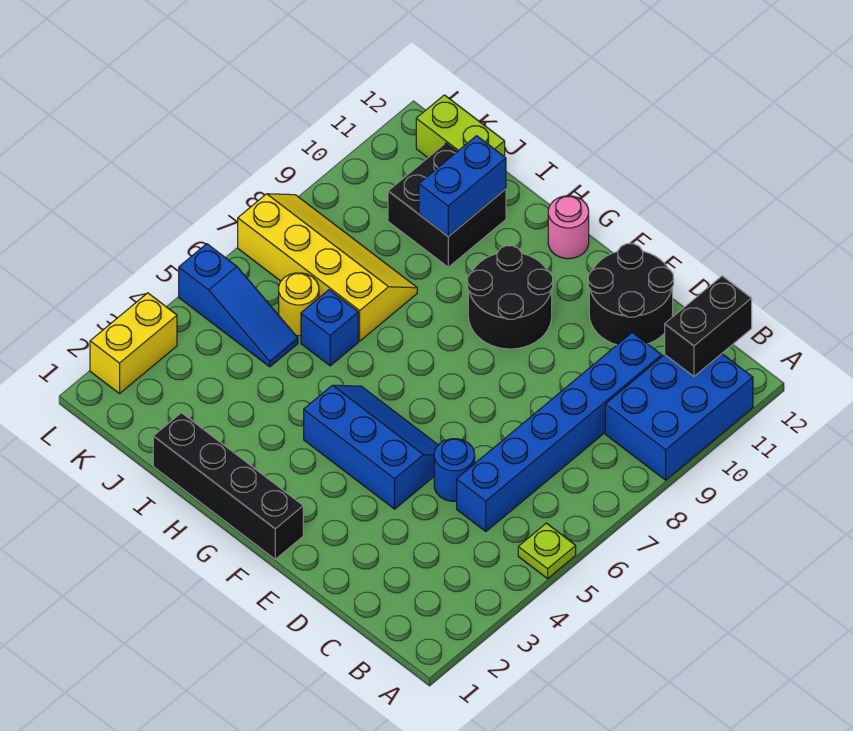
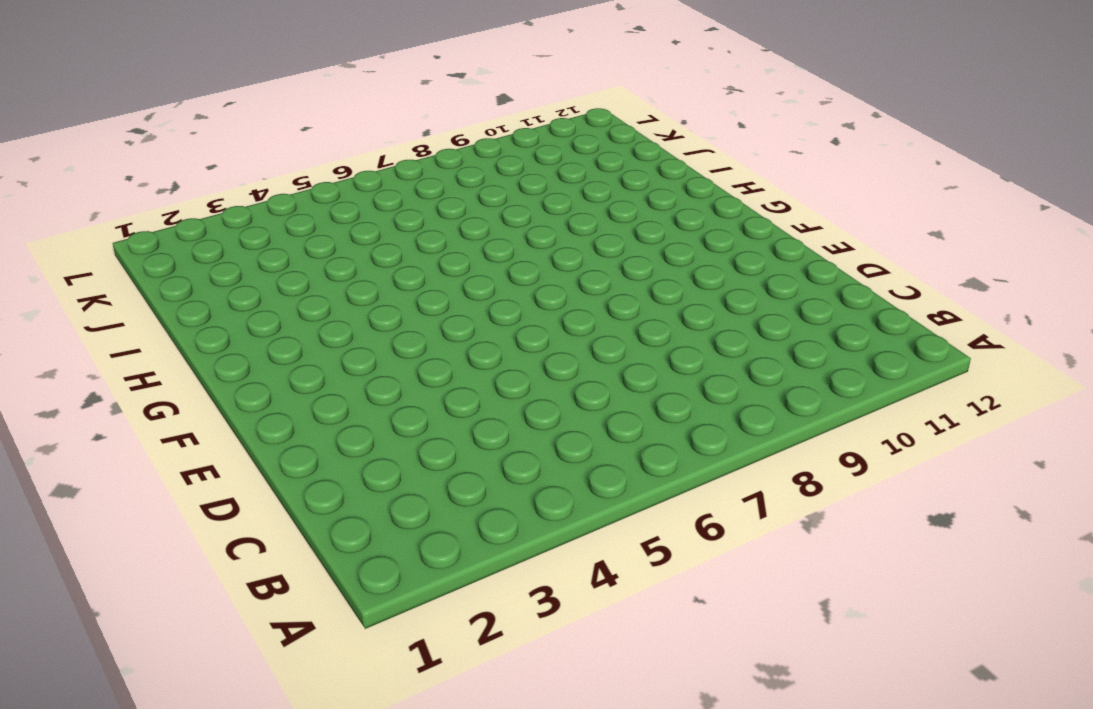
none -> lime plate A5 level 1
none -> blue brick A9:B11 level 1
none -> blue brick C5:C10 level 1

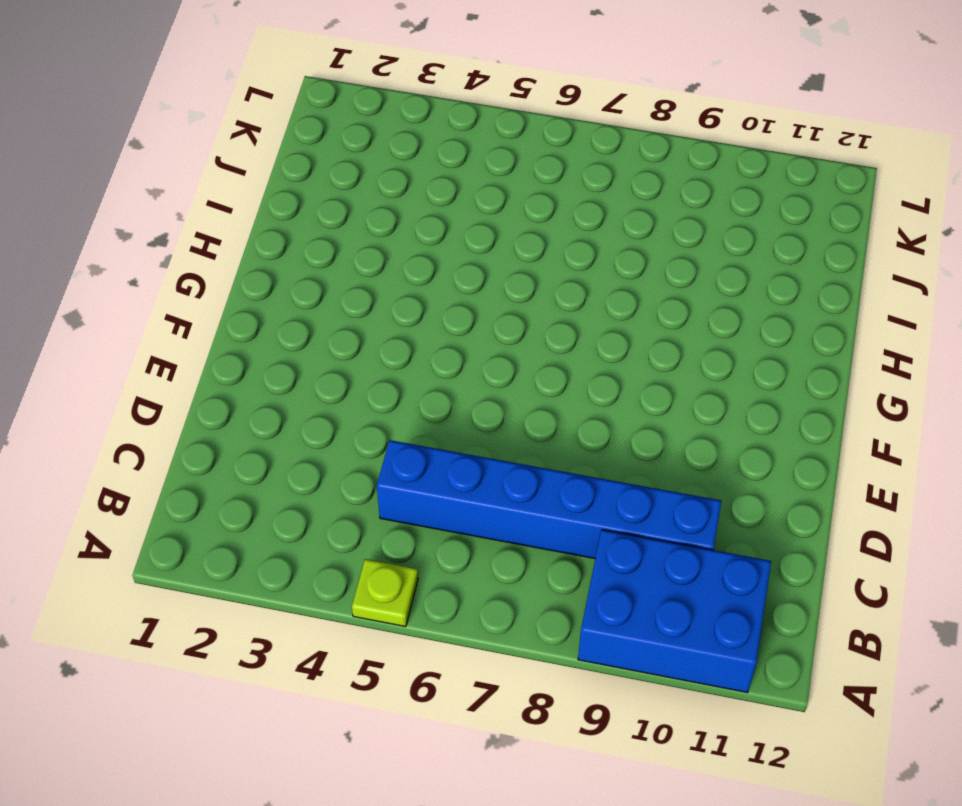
none -> blue round brick D5 level 1
none -> black round brick D11:E12 level 1
none -> blue slope E4:G5 level 1 top 4

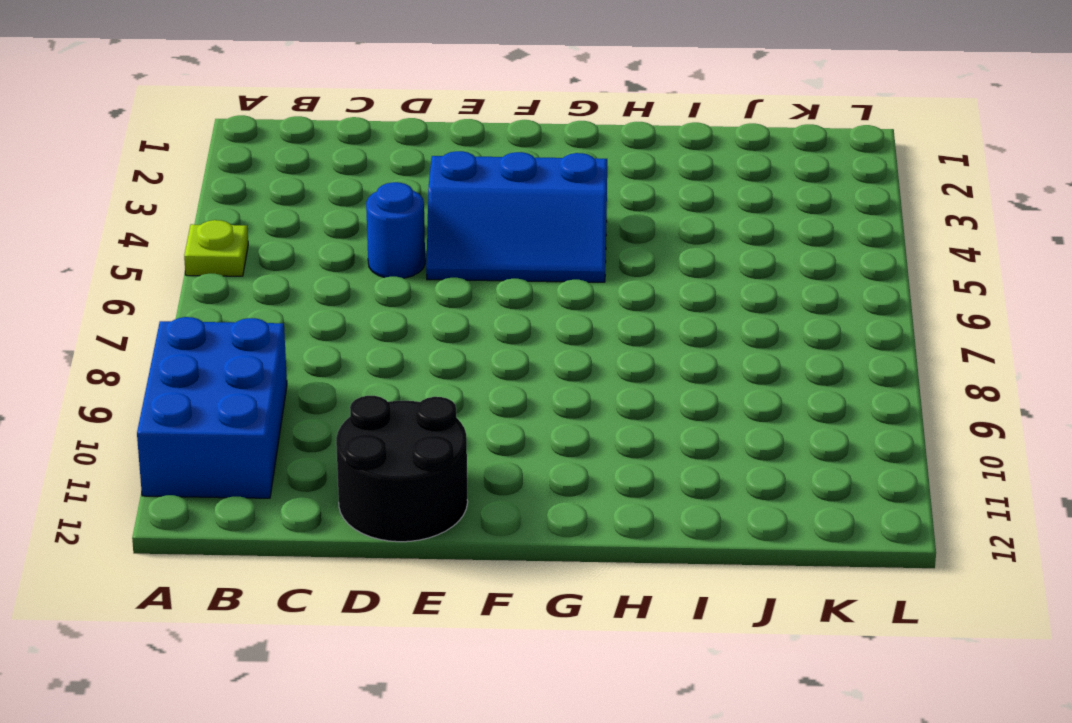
none -> blue brick C5:C10 level 1
none -> black brick F1:I1 level 1
none -> black round brick F9:G10 level 1

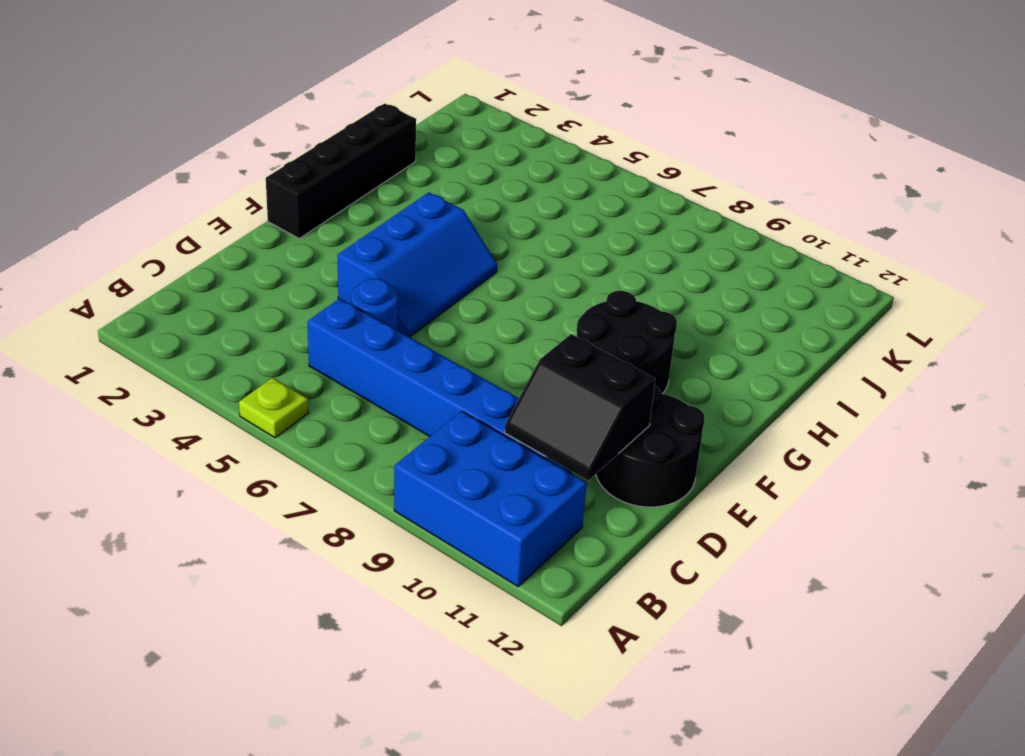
black slope C10:D11 level 2 top D -> none
none -> pink round brick G12 level 1
none -> blue brick I6 level 1
none -> yellow slope I7:L8 level 1 top 7

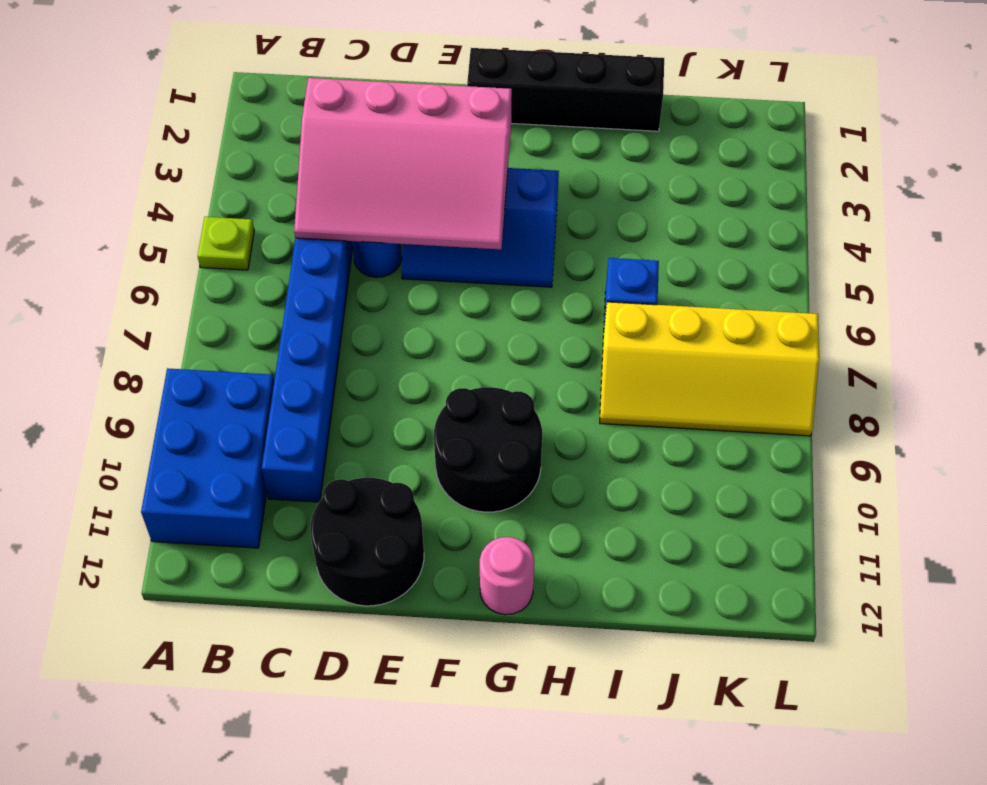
pink slope C3:F5 level 2 top 3 -> none
none -> black brick I10:J11 level 1
none -> blue slope J5:L5 level 1 top L
none -> yellow round brick J6 level 1

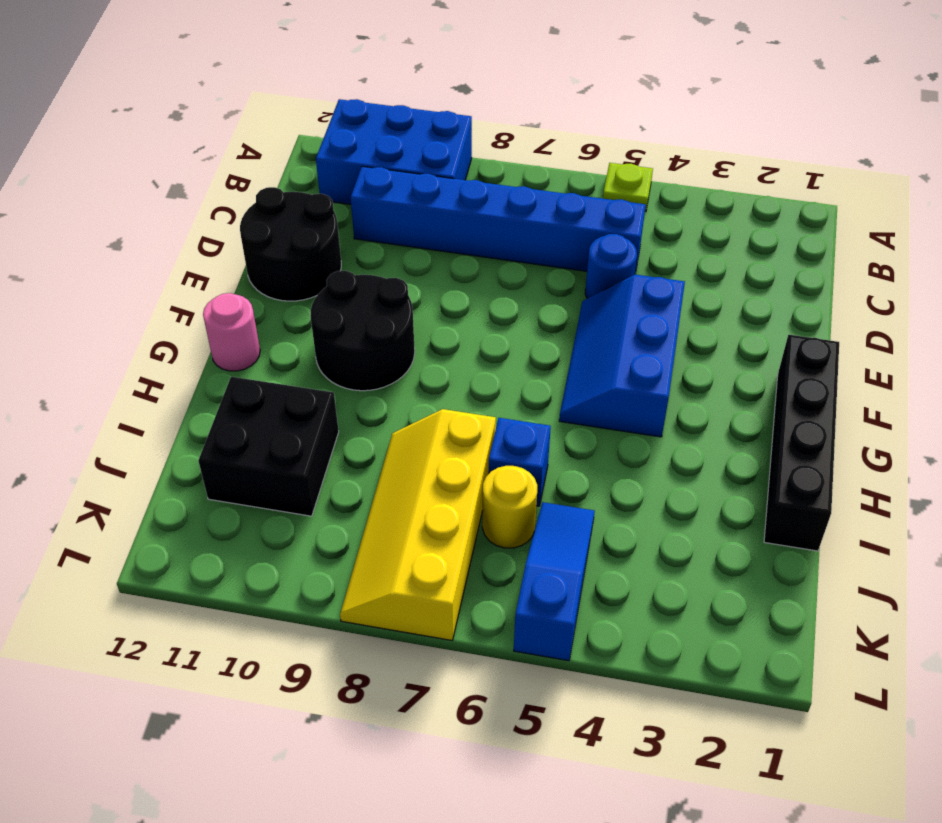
none -> lime brick J12:K12 level 1
none -> yellow brick L2:L3 level 1
none -> black brick B11:B12 level 2

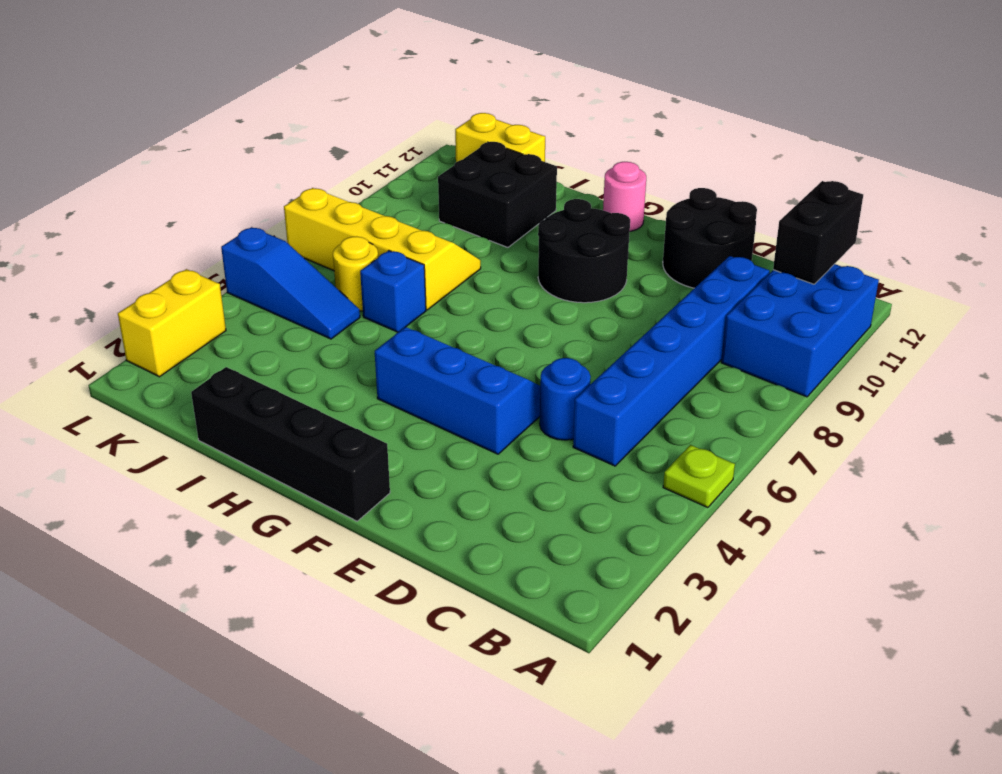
yellow brick J12:K12 level 1 -> lime brick J12:K12 level 1
none -> blue brick I10:I11 level 2

